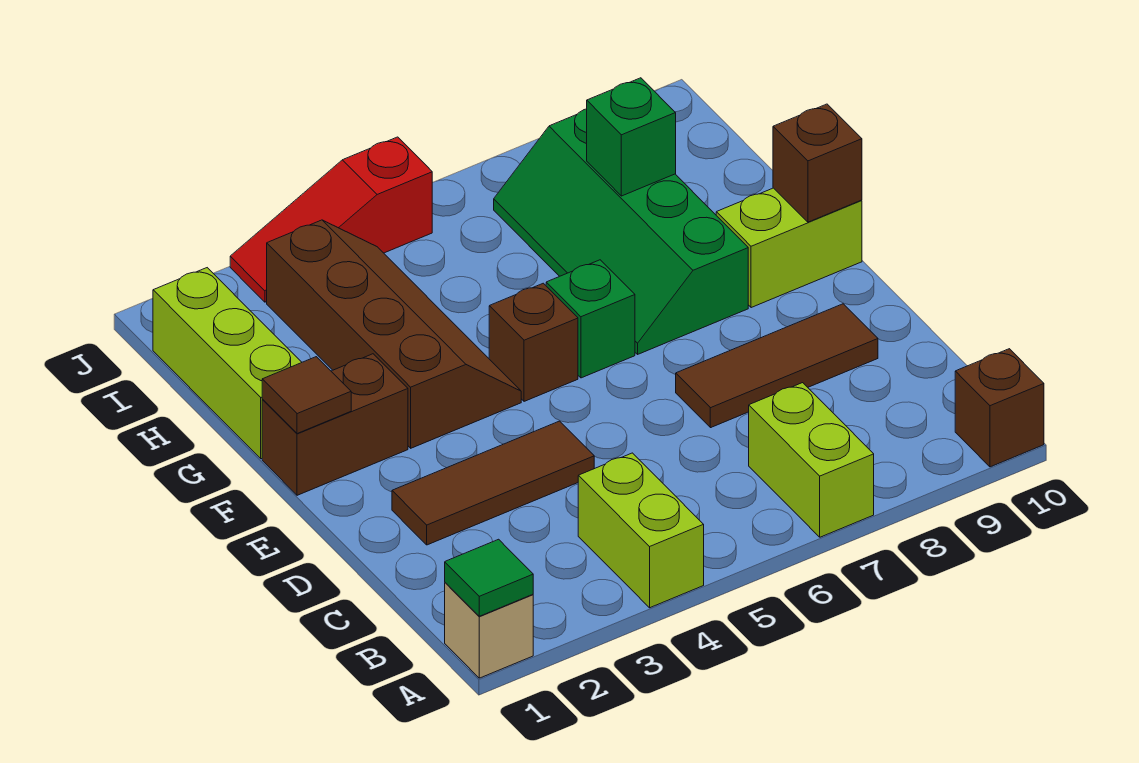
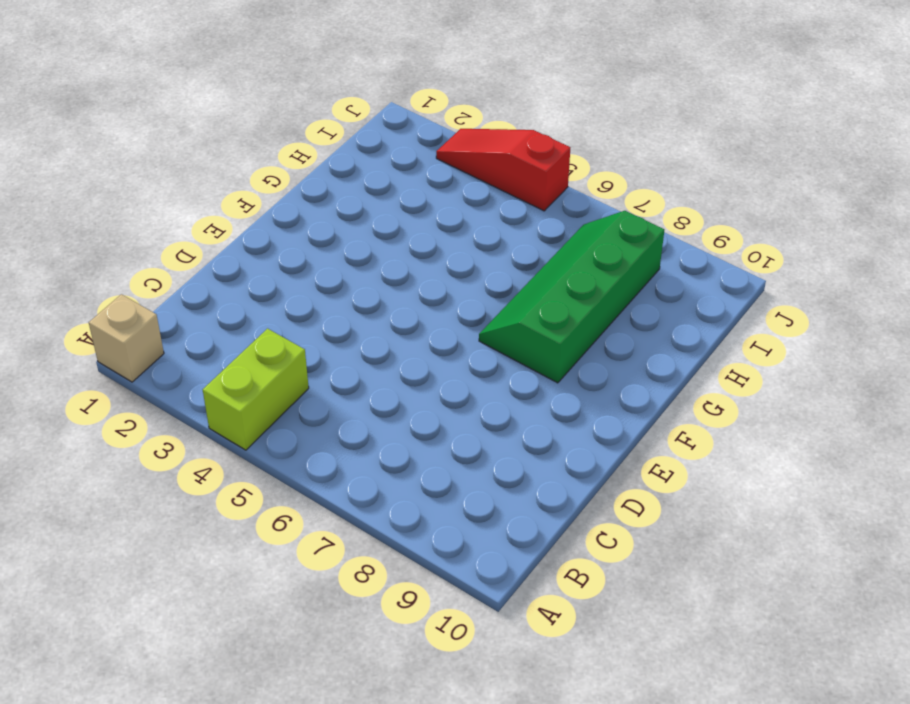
none -> lime brick A7:B7 level 1
none -> brown brick A10 level 1
none -> brown tile D2:D4 level 1

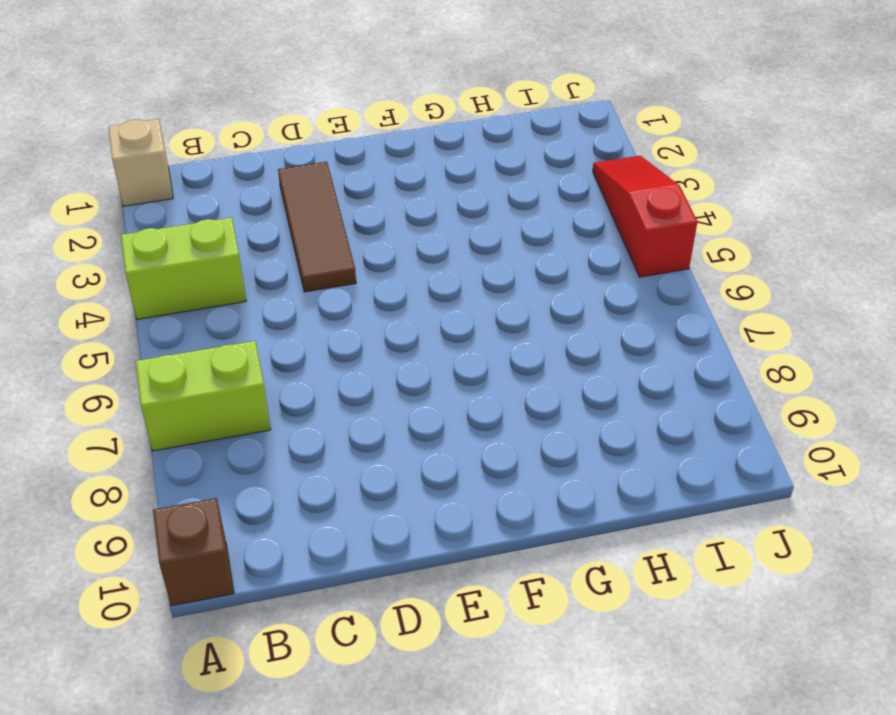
none -> brown tile D7:D9 level 1
none -> brown brick F1:F2 level 1
none -> brown slope F3:I4 level 1 top 3

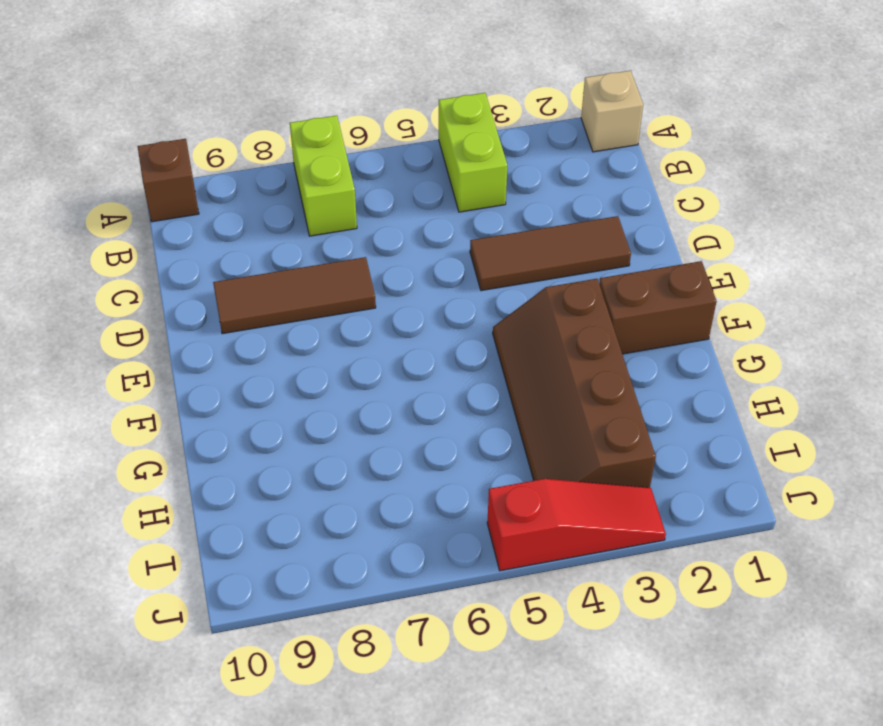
none -> brown brick F5 level 1
none -> green brick F6 level 1
none -> green slope F7:I8 level 1 top 8

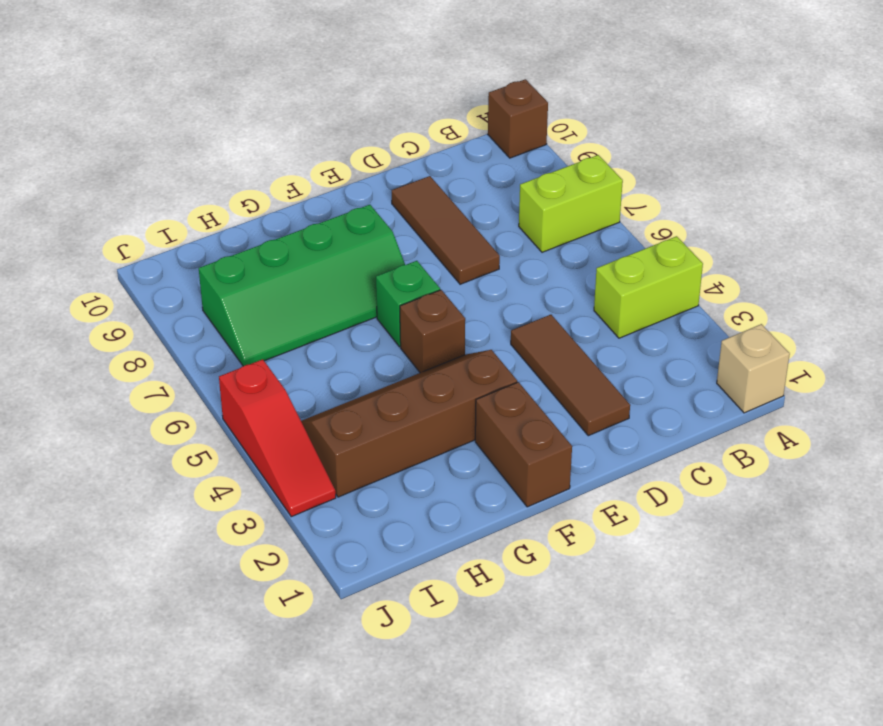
none -> lime brick F9:F10 level 1
none -> lime brick G1:I1 level 1
none -> green tile A1 level 2

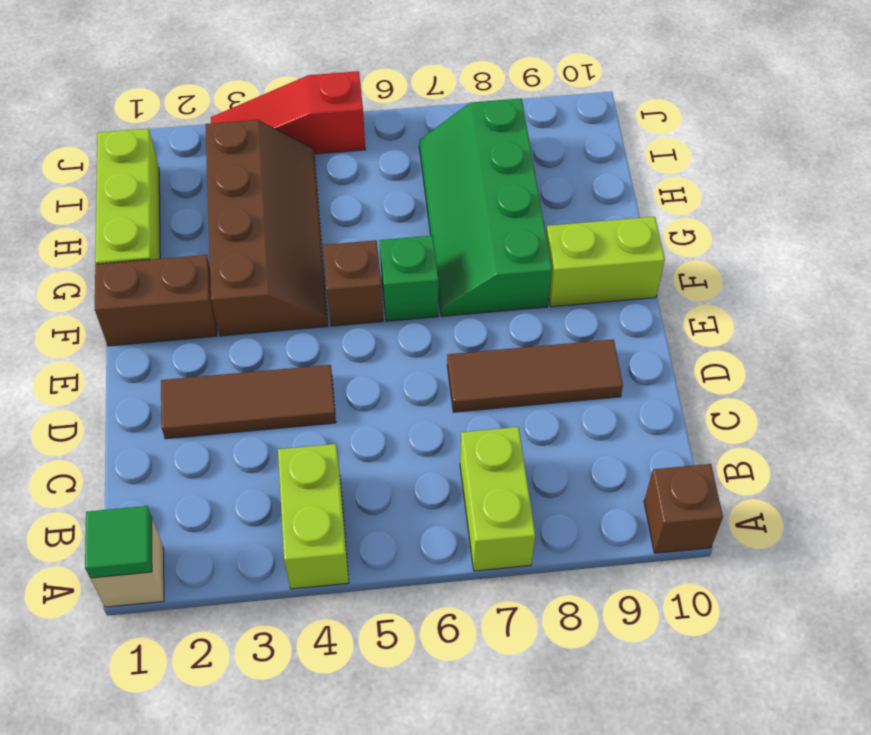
none -> brown tile F1 level 2
none -> brown brick F10 level 2
none -> green brick H8 level 2

